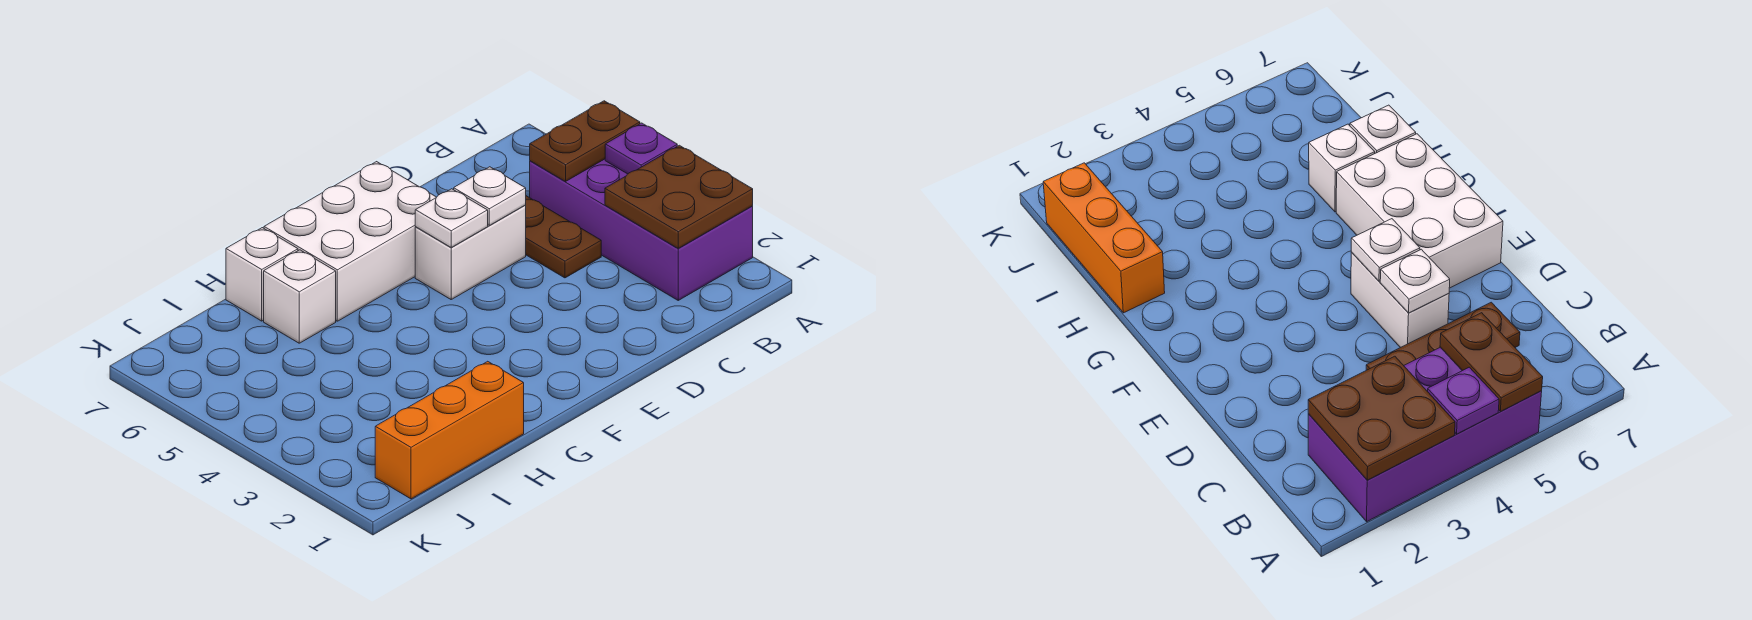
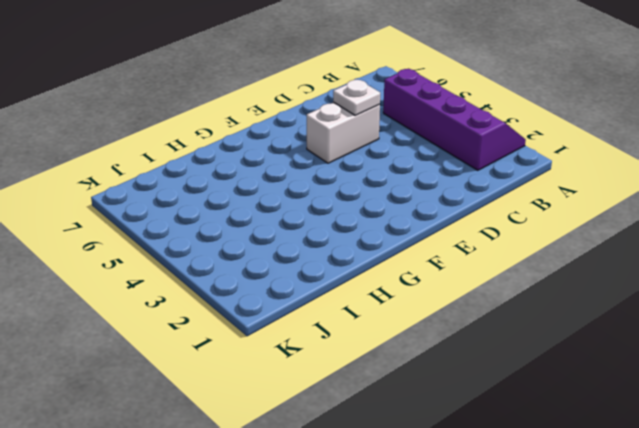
purple slope A2:B5 level 1 top B -> purple brick A2:B5 level 1
none -> brown plate C4:C6 level 1
none -> white brick E6:G7 level 1
none -> orange brick H1:J1 level 1

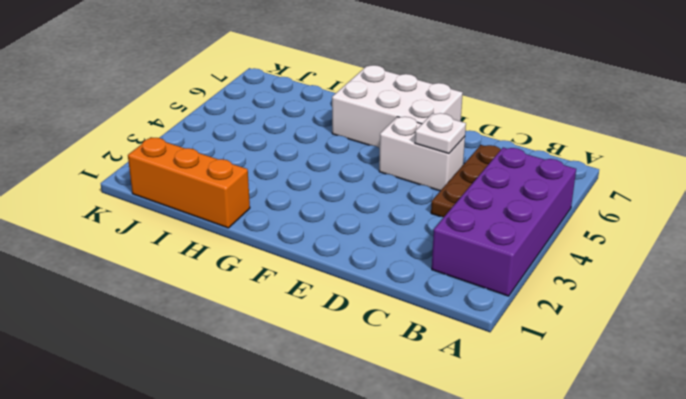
none -> white brick H6 level 1
none -> white brick H7 level 1
none -> brown plate A2:B3 level 2

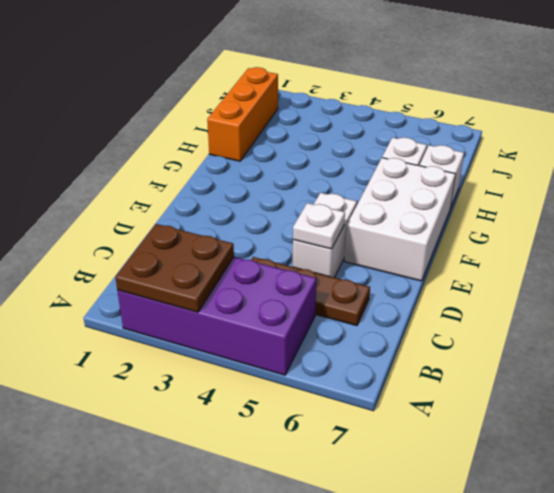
none -> purple plate A4 level 2
none -> brown plate A5:B5 level 2
none -> white plate E5 level 2

